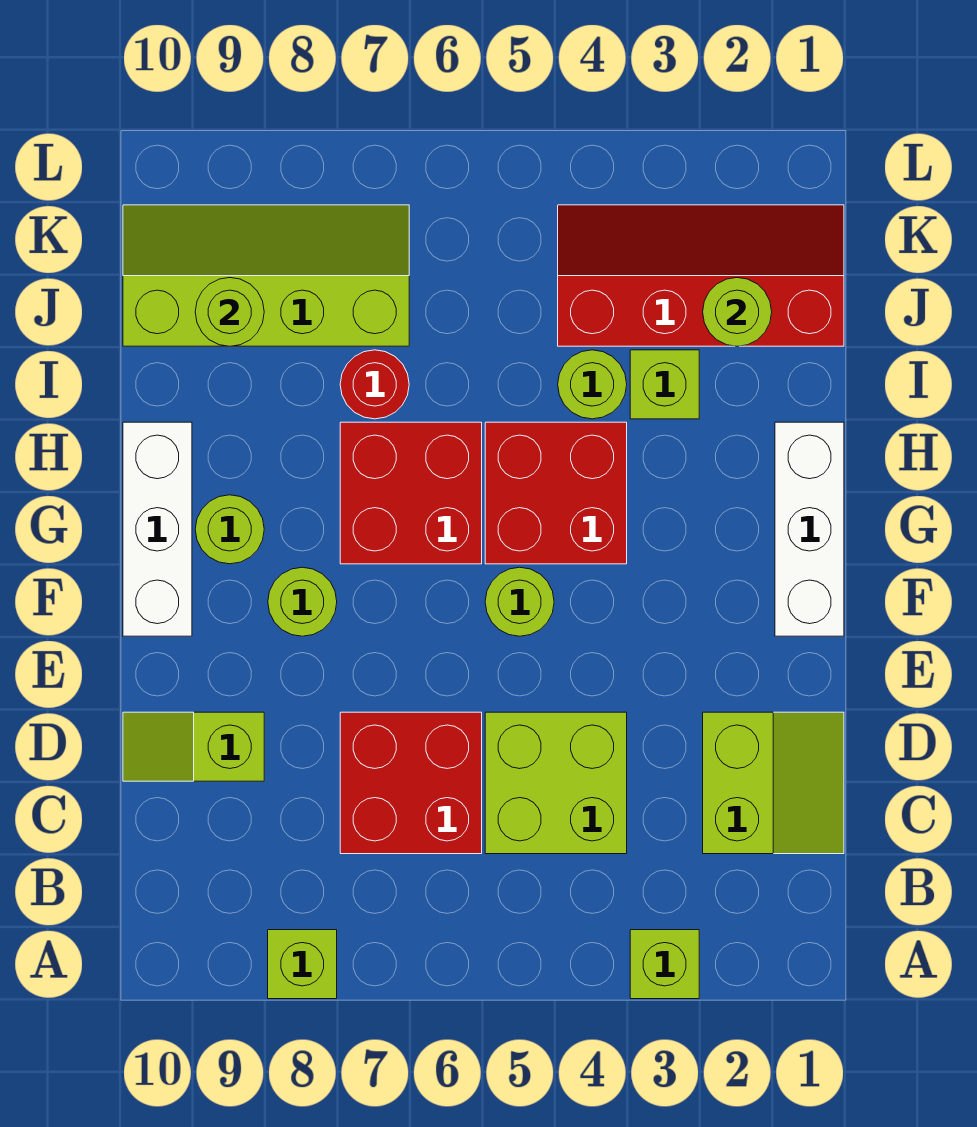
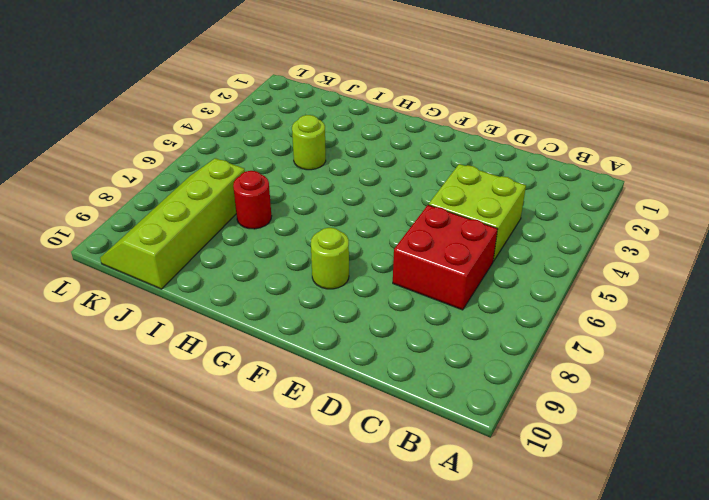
none -> lime brick A3 level 1
none -> lime brick A8 level 1
none -> lime slope C1:D2 level 1 top 2

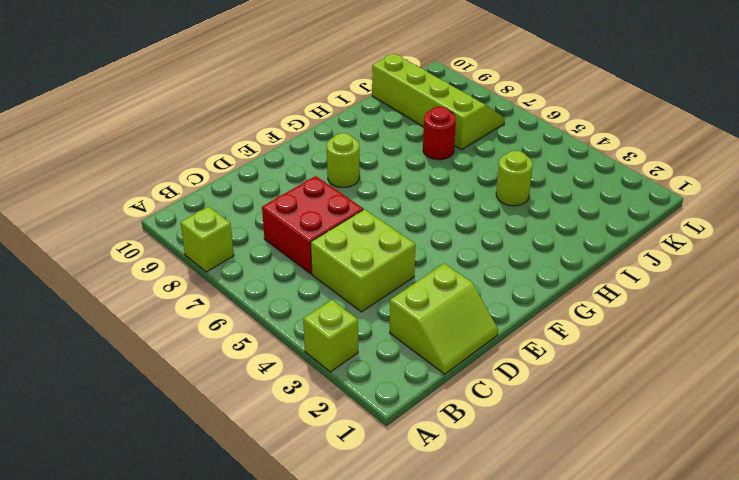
none -> lime slope D9:D10 level 1 top 9
none -> white brick F1:H1 level 1
none -> lime round brick F5 level 1

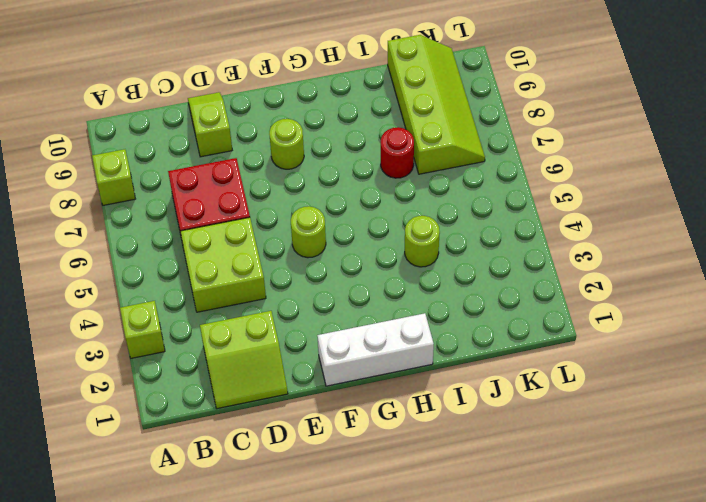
none -> white brick F10:H10 level 1
none -> red brick G4:H5 level 1
none -> red brick G6:H7 level 1

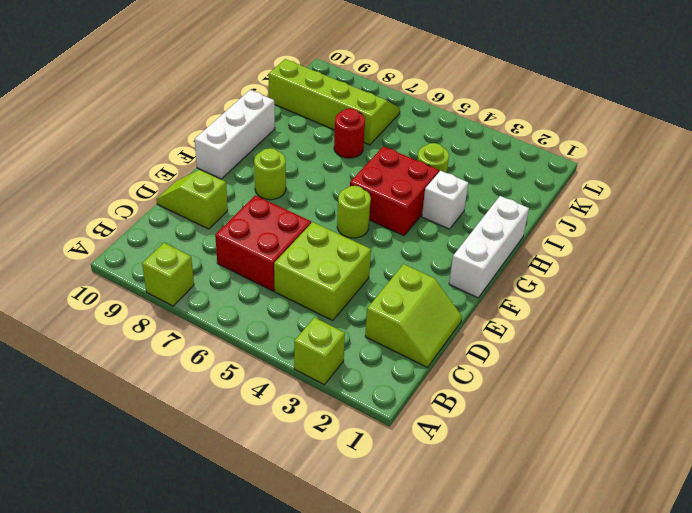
white brick H3 level 1 -> none
none -> red brick G6:H7 level 1
none -> lime round brick G9 level 1
none -> lime brick I3 level 1

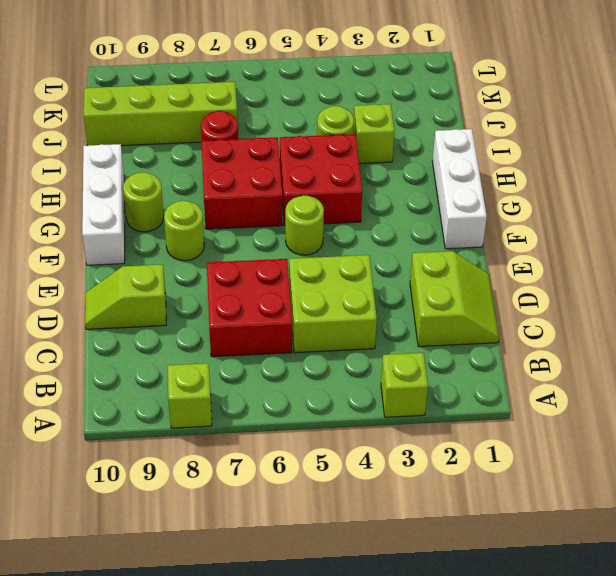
none -> red slope J1:K4 level 1 top J
none -> lime round brick J2 level 2
none -> lime round brick J9 level 2

